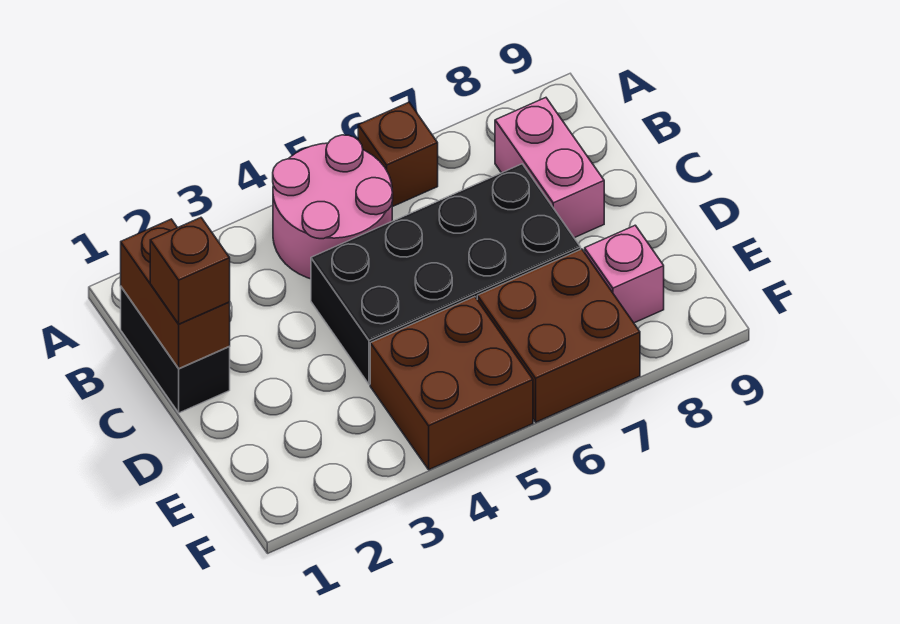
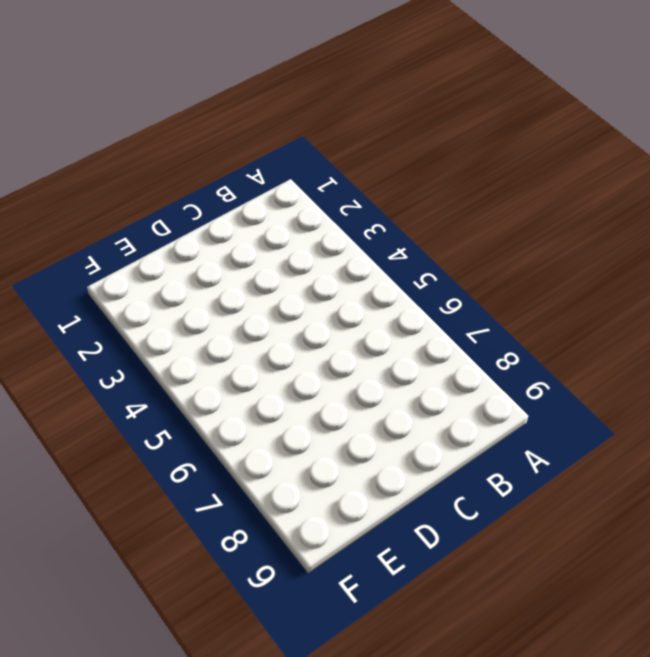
none -> pink round brick A4:B5 level 1
none -> brown brick A6 level 1

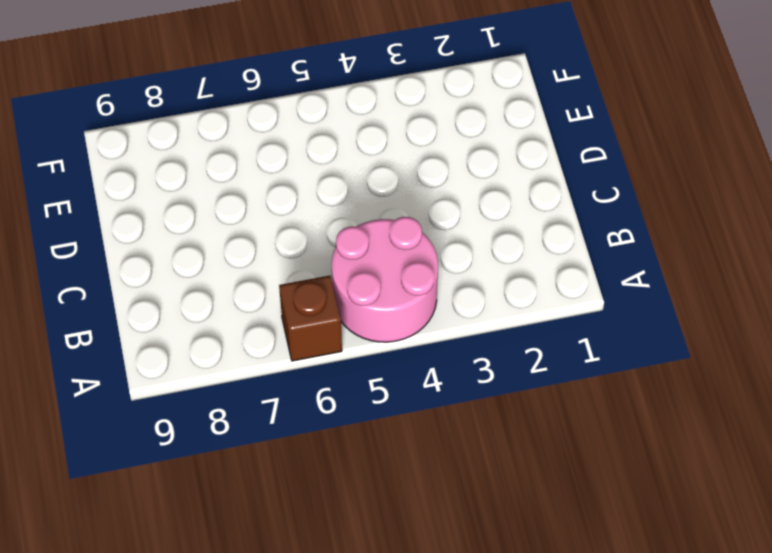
none -> black brick B1:C1 level 1
none -> pink brick B8:C8 level 1

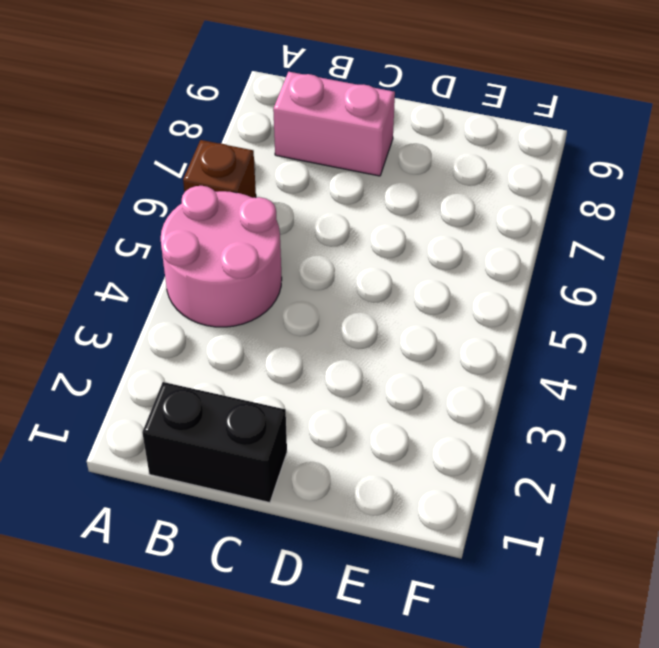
none -> black brick C4:D7 level 1
none -> brown brick E4:F5 level 1

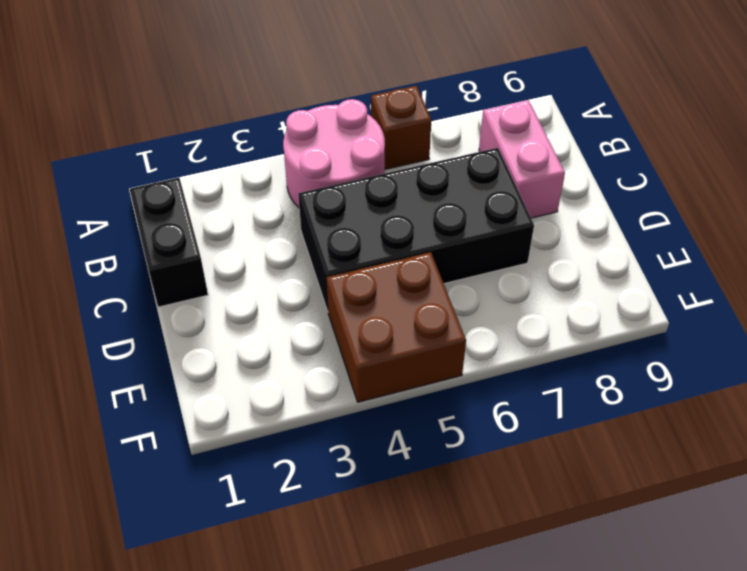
none -> brown brick E6:F7 level 1
none -> pink brick E8 level 1

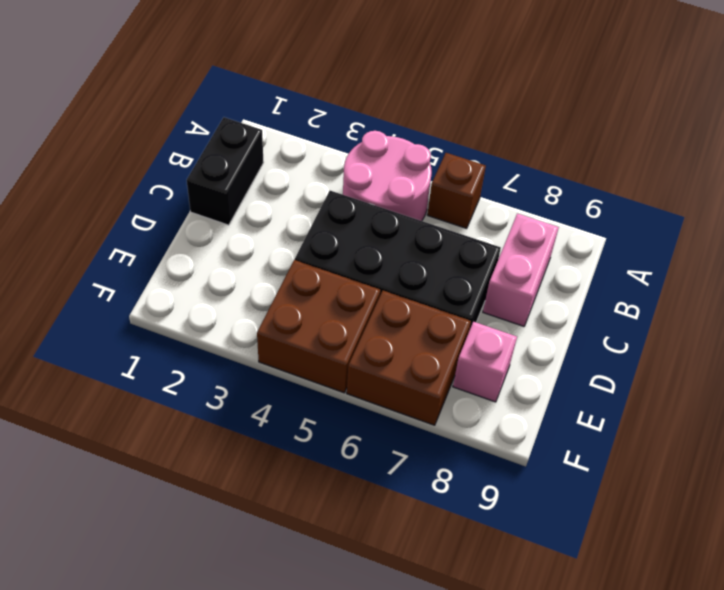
none -> brown brick B1:C1 level 2
none -> brown brick C1 level 3

